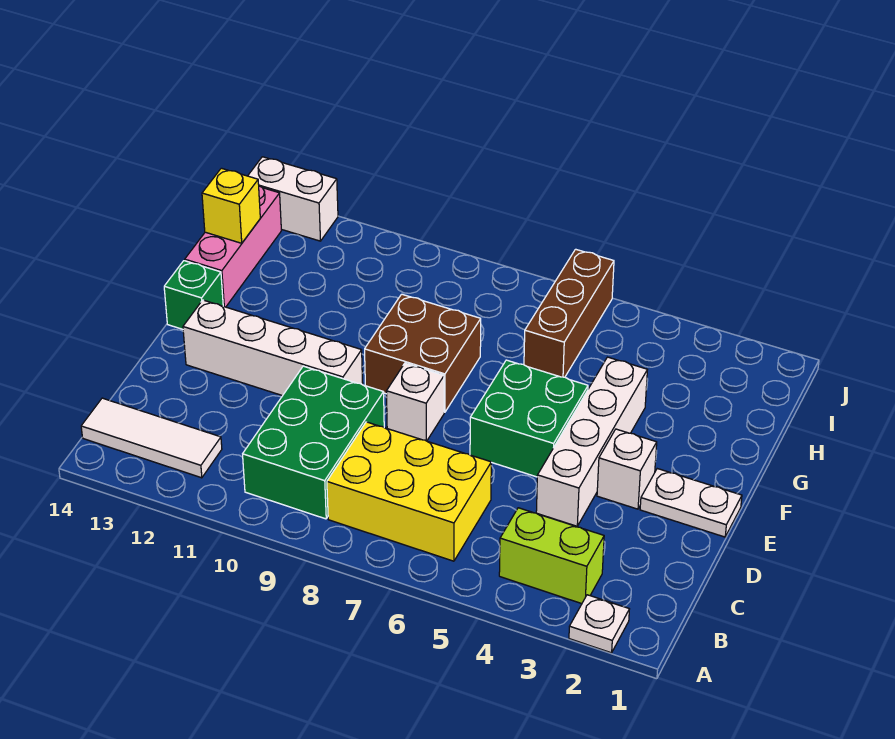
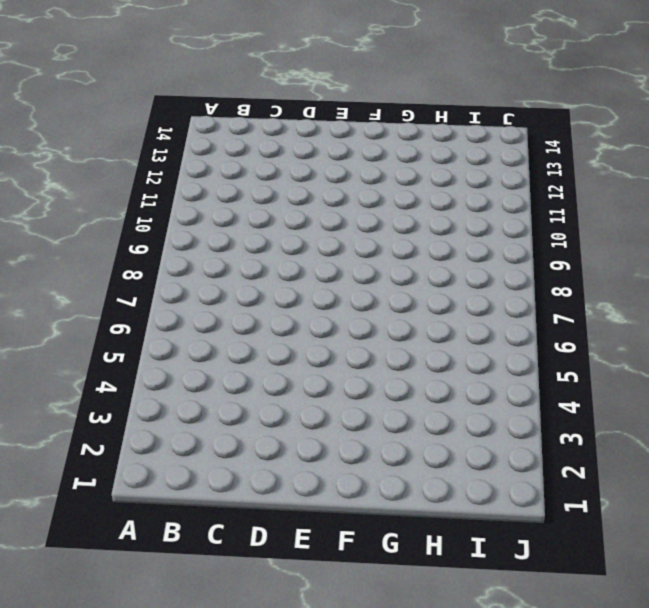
none -> white plate A2 level 1
none -> lime brick B3:B4 level 1
none -> yellow brick B6:C8 level 1

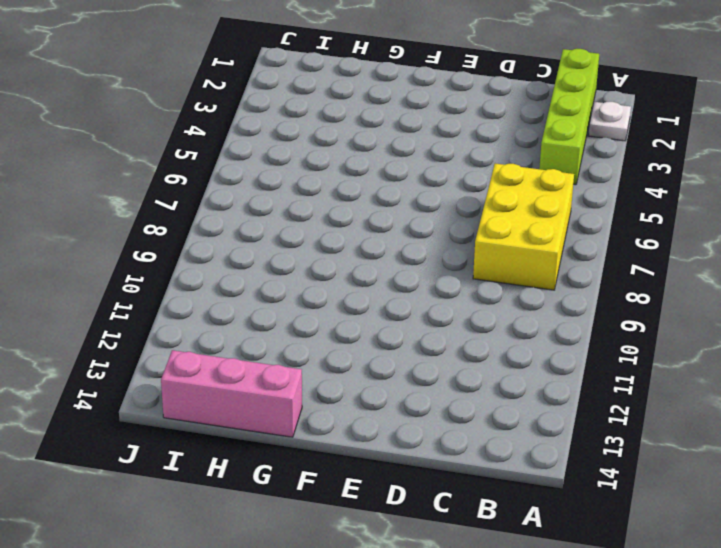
lime brick B1:B4 level 1 -> lime brick B3:B4 level 1
none -> green brick B9:D10 level 1
none -> white tile B12:B14 level 1
none -> white brick D4:G4 level 1

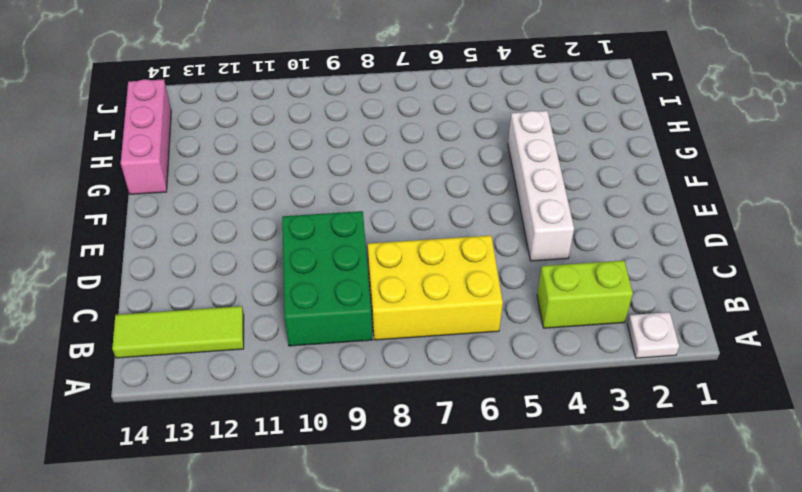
lime tile B12:B14 level 1 -> white tile B12:B14 level 1
none -> white plate E1:E2 level 1
none -> white brick E3 level 1
none -> green brick E5:F6 level 1

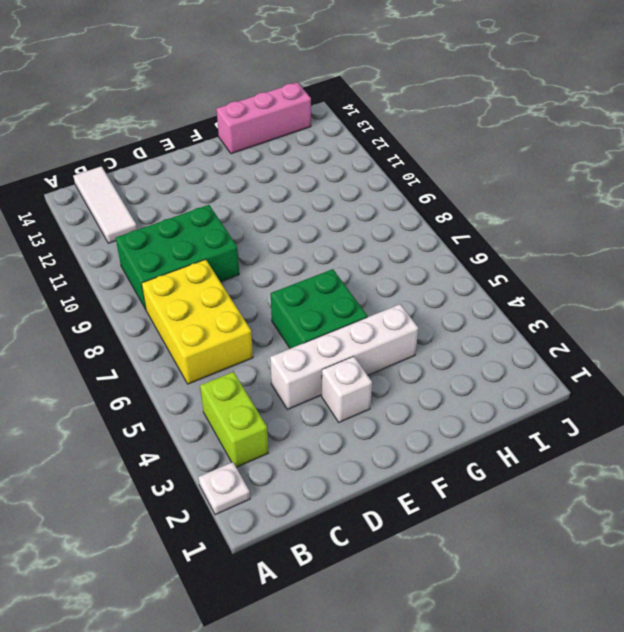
none -> white plate E1:E2 level 1
none -> white brick E8 level 1
none -> white brick E10:E13 level 1

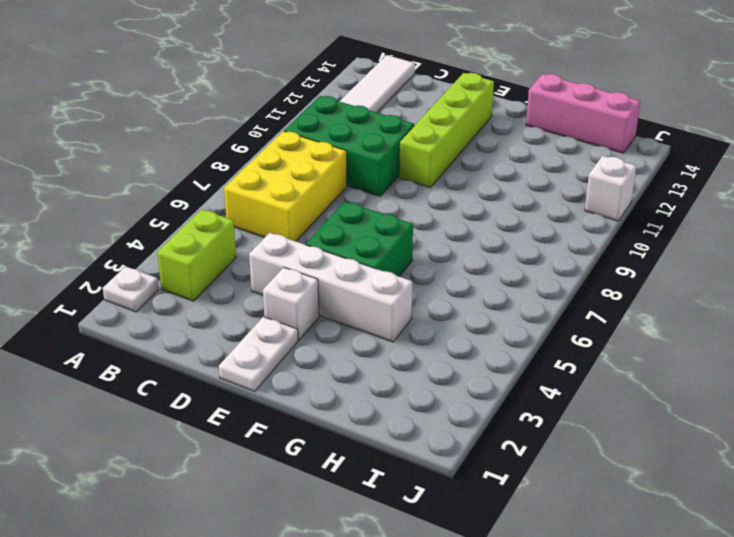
lime brick E10:E13 level 1 -> white brick E10:E13 level 1
white brick J11 level 1 -> white brick E8 level 1
none -> brown brick F8:G9 level 1
none -> green brick F14 level 1
none -> brown brick H6:J6 level 1

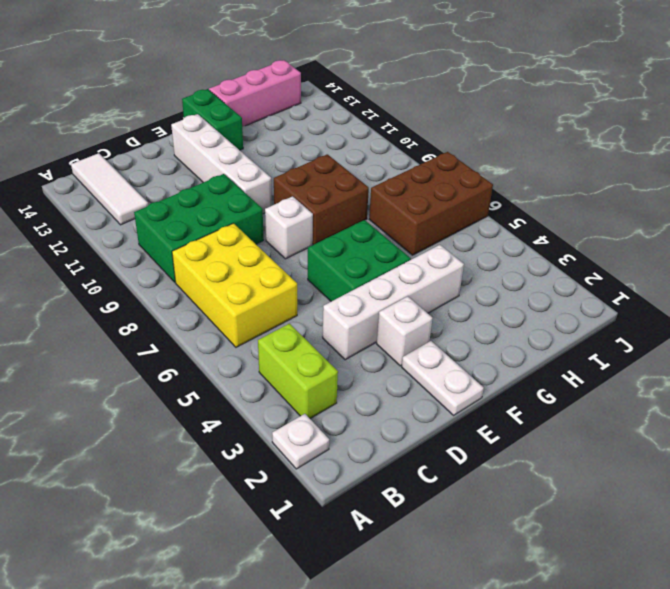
green brick F13:F14 level 1 -> green brick F14 level 1
brown brick H6:J7 level 1 -> brown brick H6:J6 level 1
none -> white brick J13:J14 level 1
none -> yellow brick H14 level 2

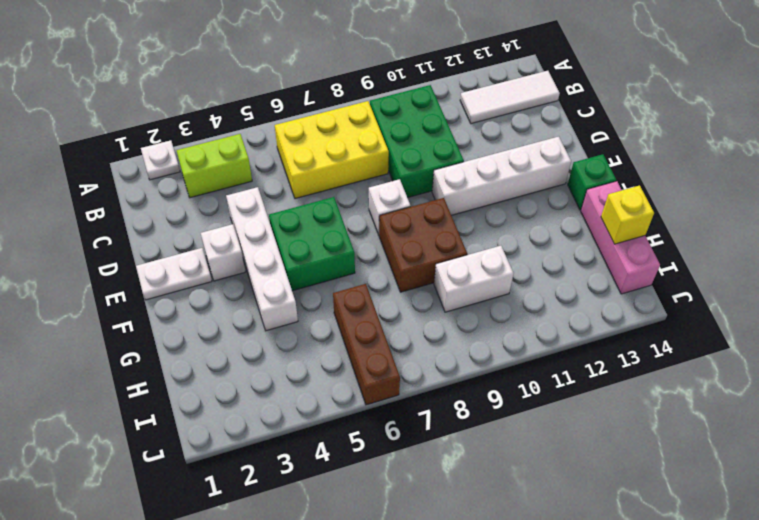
white brick H9:H10 level 1 -> white brick J13:J14 level 1

